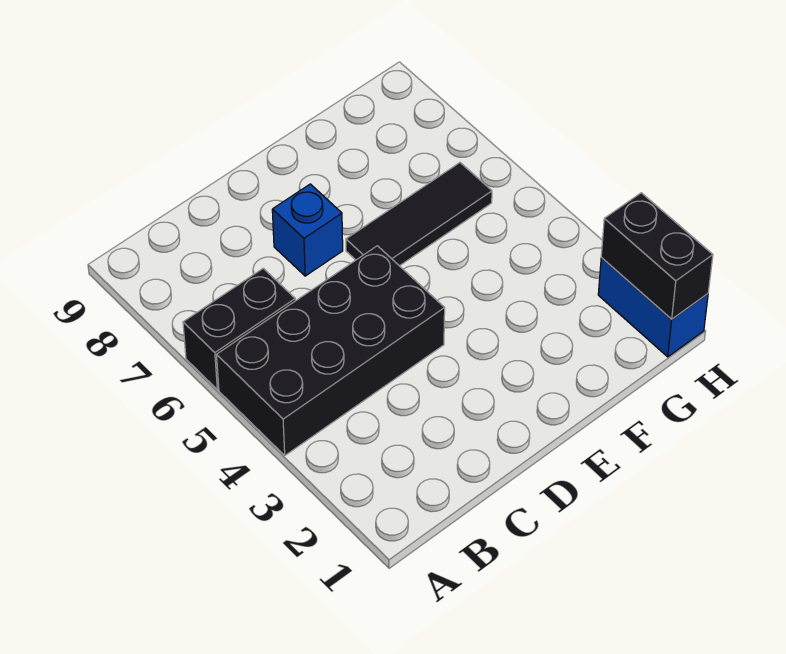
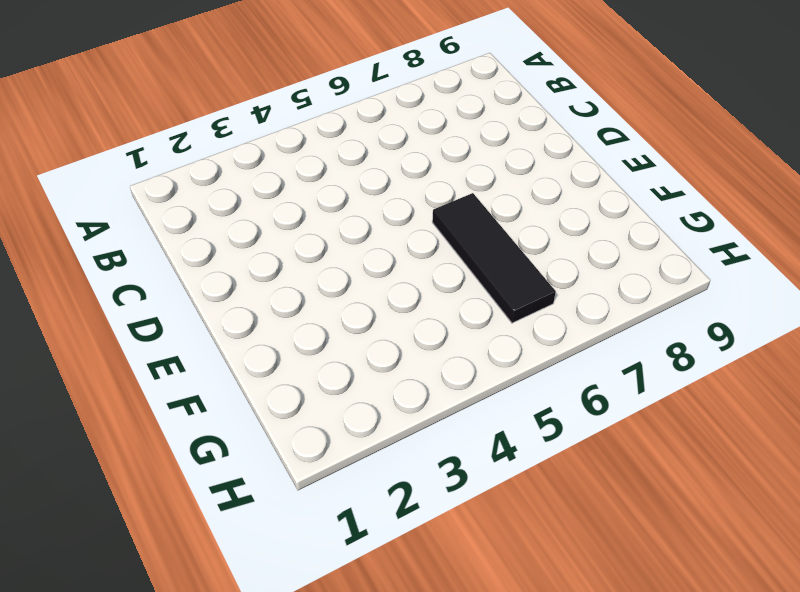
none -> black brick A4:D5 level 1
none -> black brick A6:B6 level 1

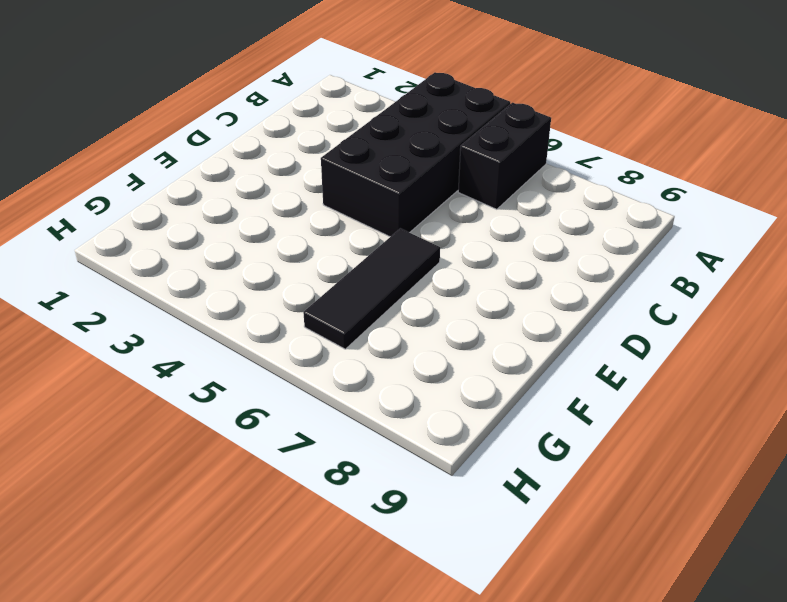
none -> blue brick D7 level 1
none -> blue brick H1:H2 level 1

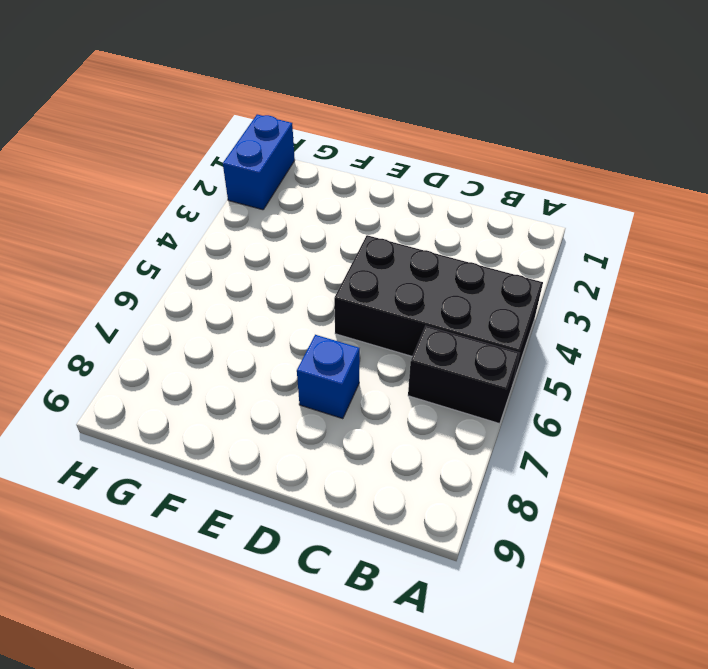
none -> black tile E6:G6 level 1
none -> black brick H1:H2 level 2

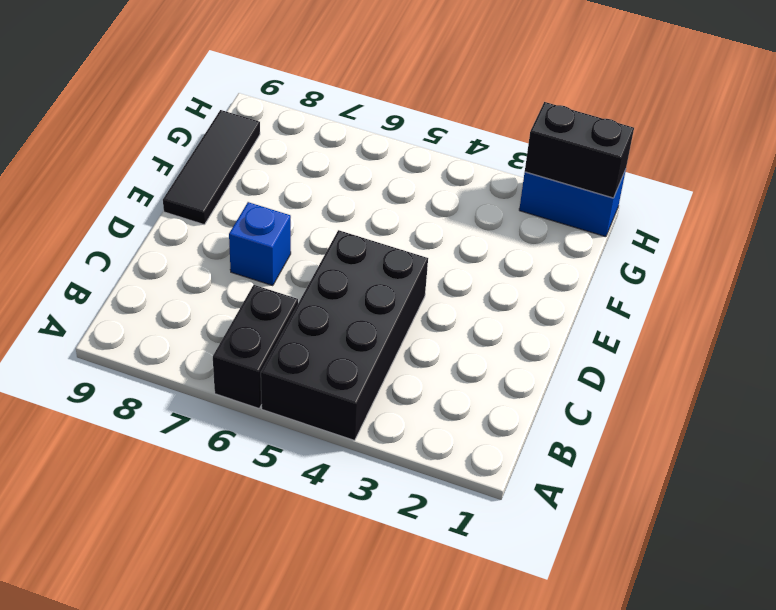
black tile E9:G9 level 1 -> black tile E6:G6 level 1

